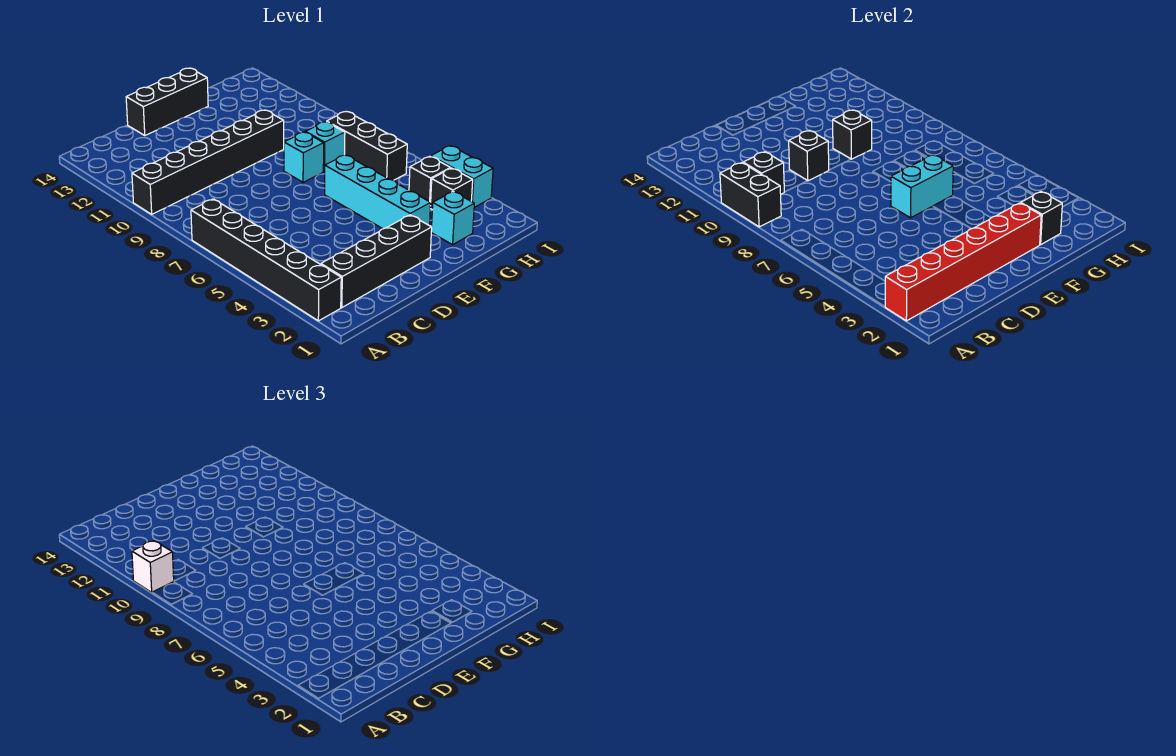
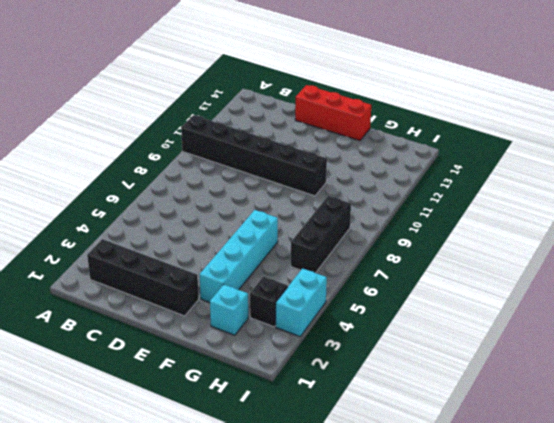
red brick D14:F14 level 1 -> black brick D14:F14 level 1
none -> black brick A2:A7 level 1
none -> cyan brick F8 level 1
none -> cyan brick G8 level 1

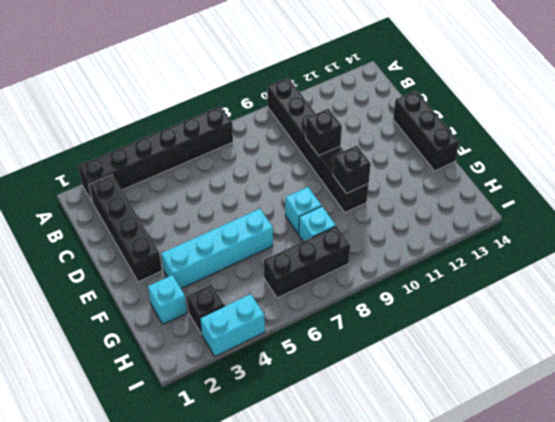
none -> black brick H4 level 1
none -> red brick A2:F2 level 2
none -> black brick A9:A10 level 2

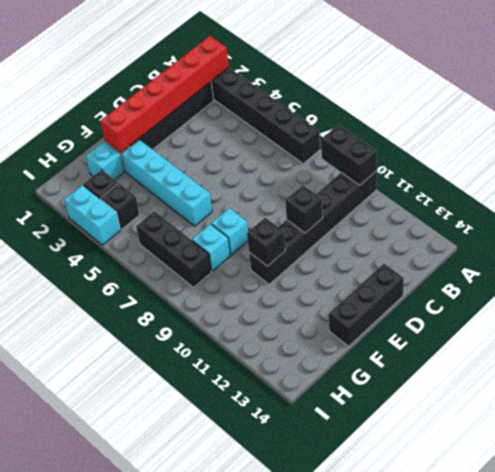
none -> black brick B10 level 2
none -> cyan brick E6:F6 level 2
none -> black brick G2 level 2

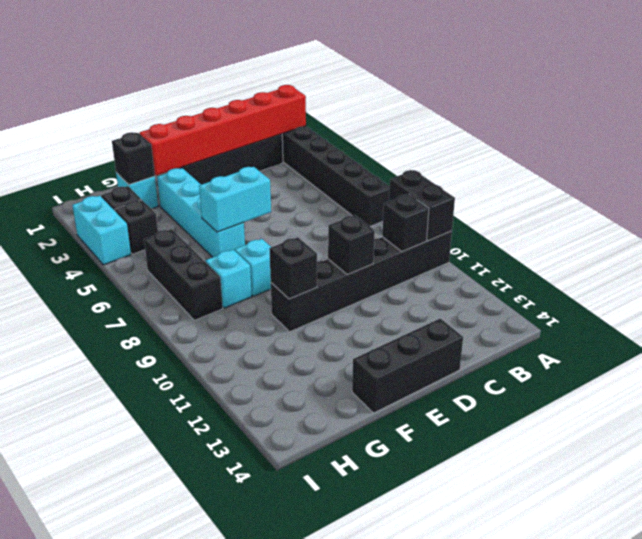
none -> white brick A10 level 3

